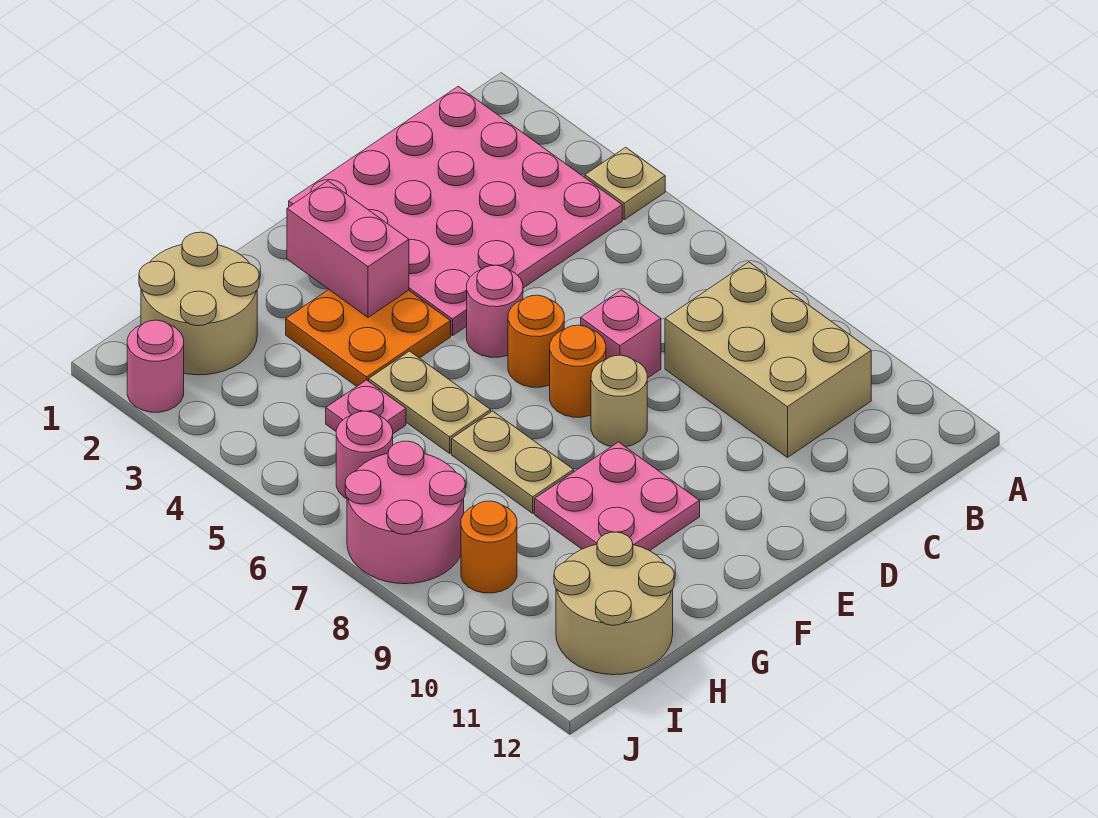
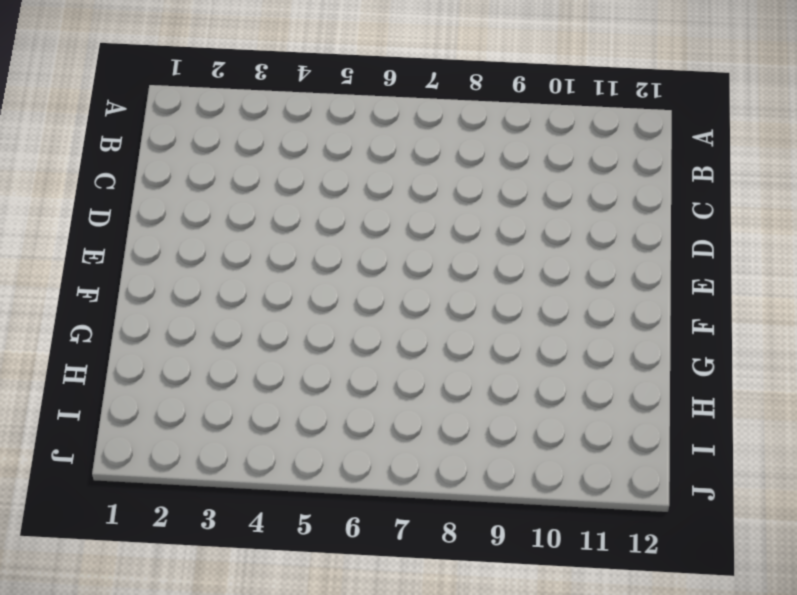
none -> tan plate A4 level 1
none -> pink plate B1:E4 level 1
none -> tan brick B8:C10 level 1

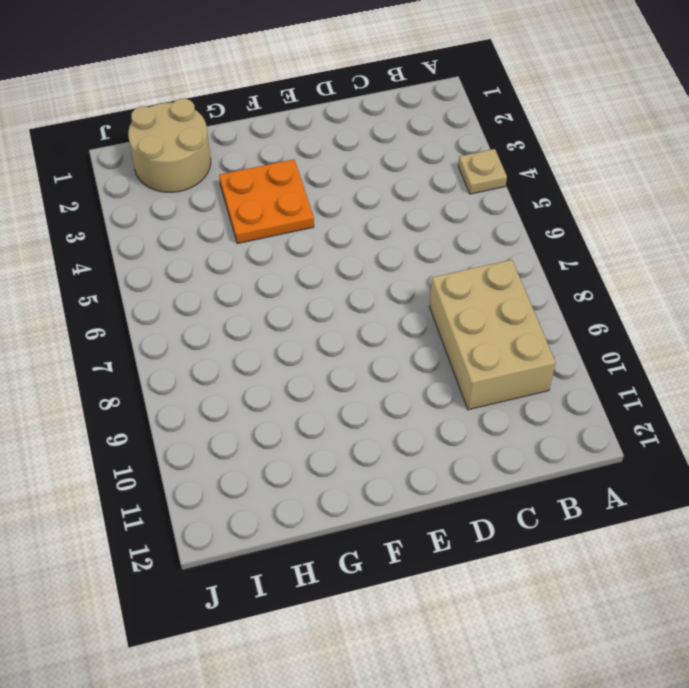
none -> pink plate B1:E4 level 1
none -> pink brick D7 level 1
none -> pink round brick E5 level 1

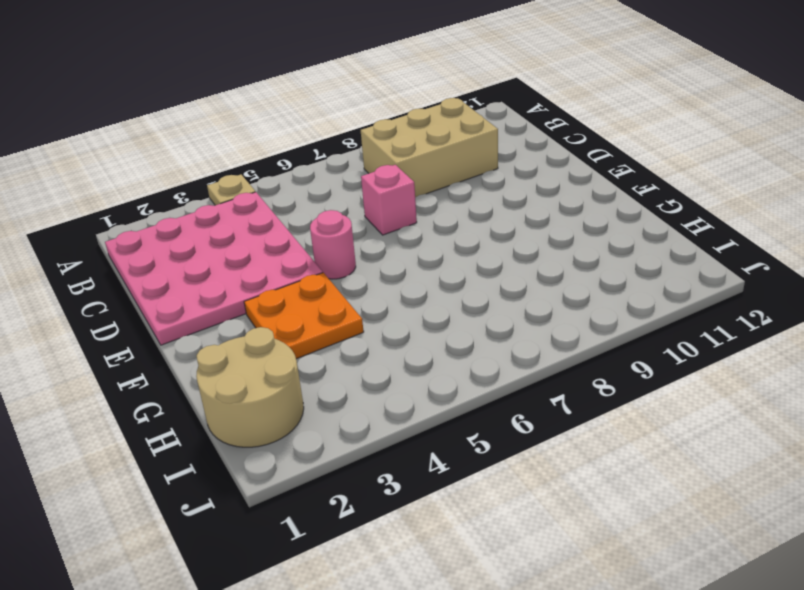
none -> orange round brick E6 level 1
none -> orange round brick E7 level 1
none -> tan round brick E8 level 1

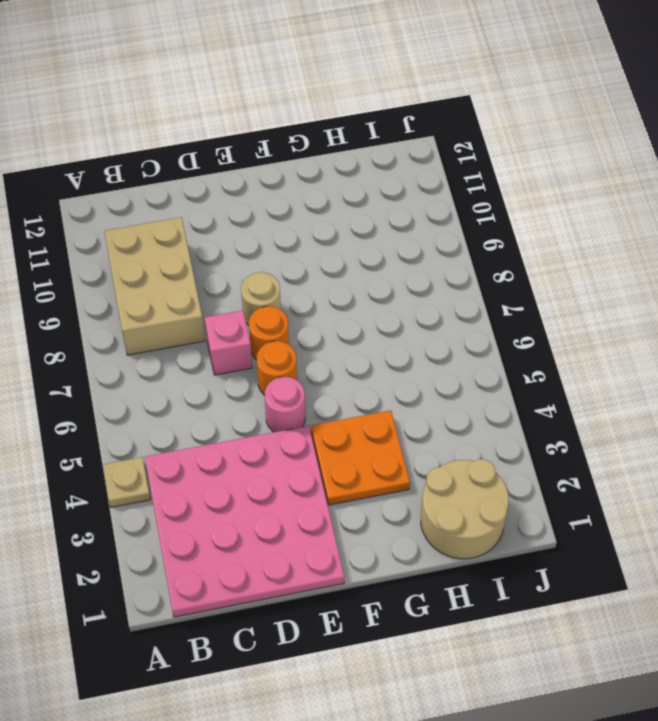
none -> pink plate F9:G10 level 1
none -> tan plate G5:G6 level 1
none -> tan plate G7:G8 level 1

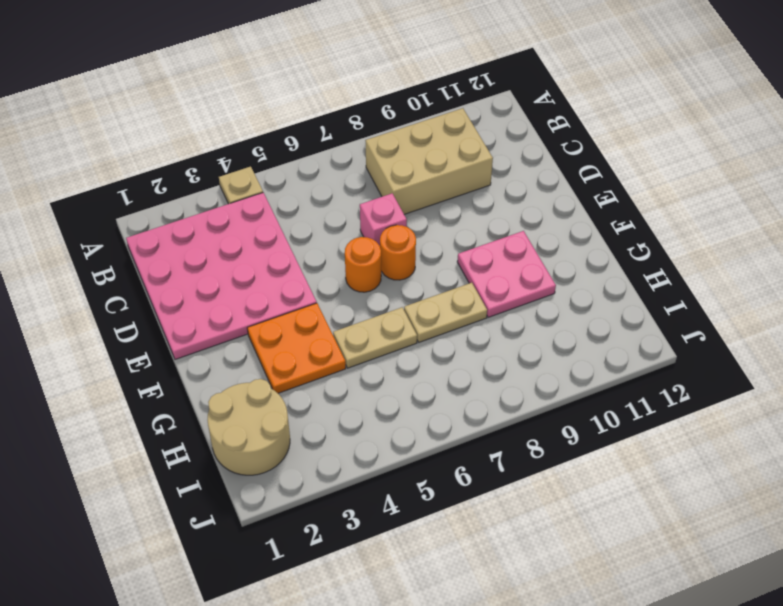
none -> pink round brick E5 level 1
none -> tan round brick E8 level 1
none -> pink plate H5 level 1

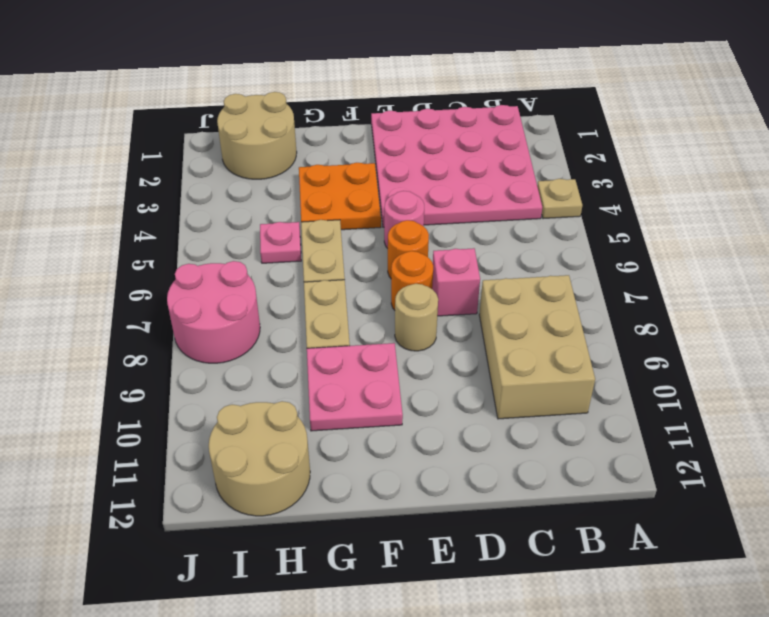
none -> pink round brick I6 level 1
none -> orange round brick I9 level 1
none -> pink round brick J2 level 1

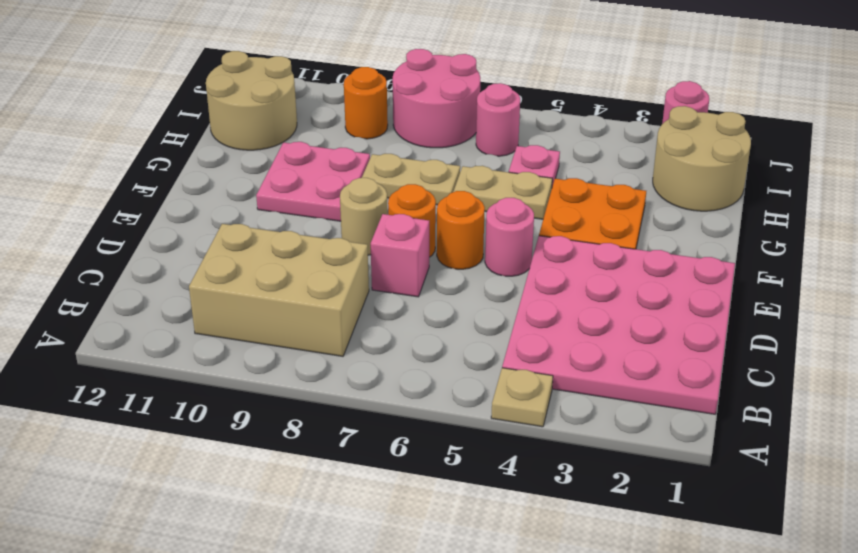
none -> pink brick F2:F3 level 2

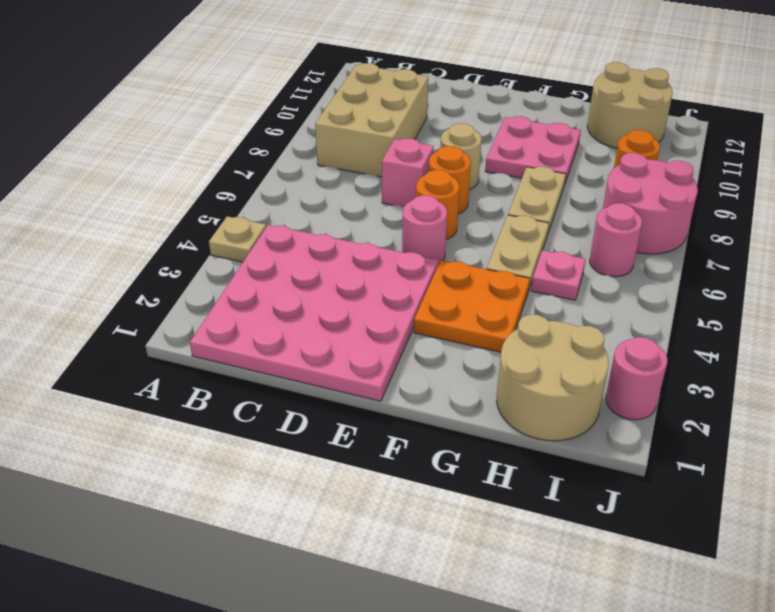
none -> pink brick F2:F3 level 2

